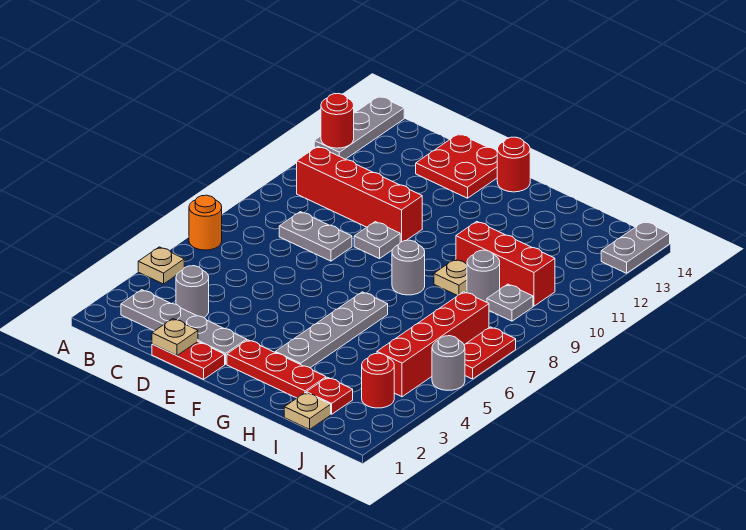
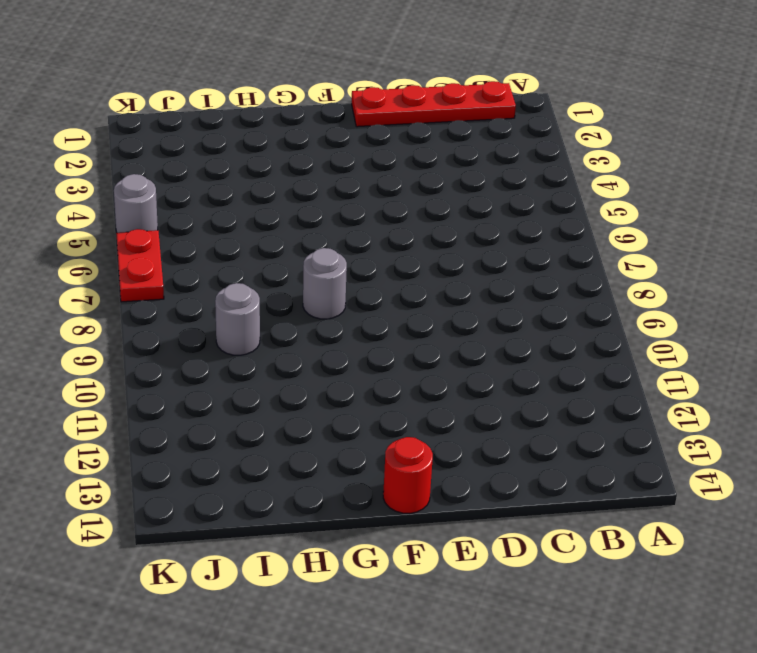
red plate B1:E1 level 1 -> red plate D1:E1 level 1
none -> tan plate A4 level 1
none -> orange round brick A6 level 1
none -> grey plate A12:A14 level 1

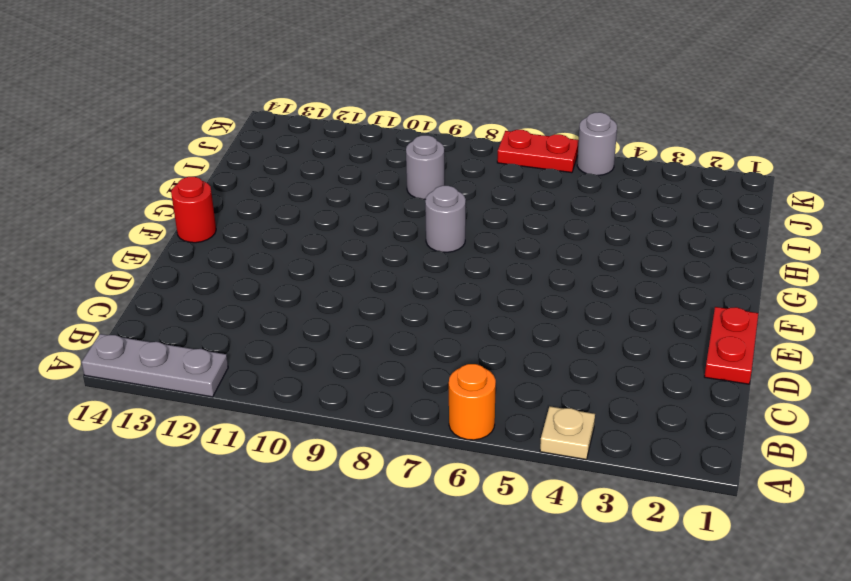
none -> grey plate B2:E2 level 1
none -> red brick B10:E10 level 1
none -> grey round brick C3 level 1

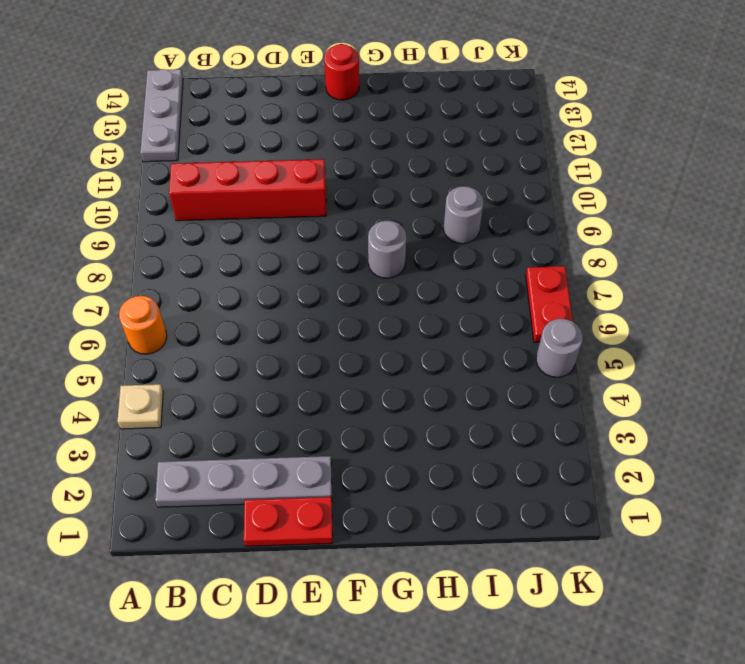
none -> grey round brick C3 level 1
none -> grey plate C8:D8 level 1
none -> red plate D13:E14 level 1

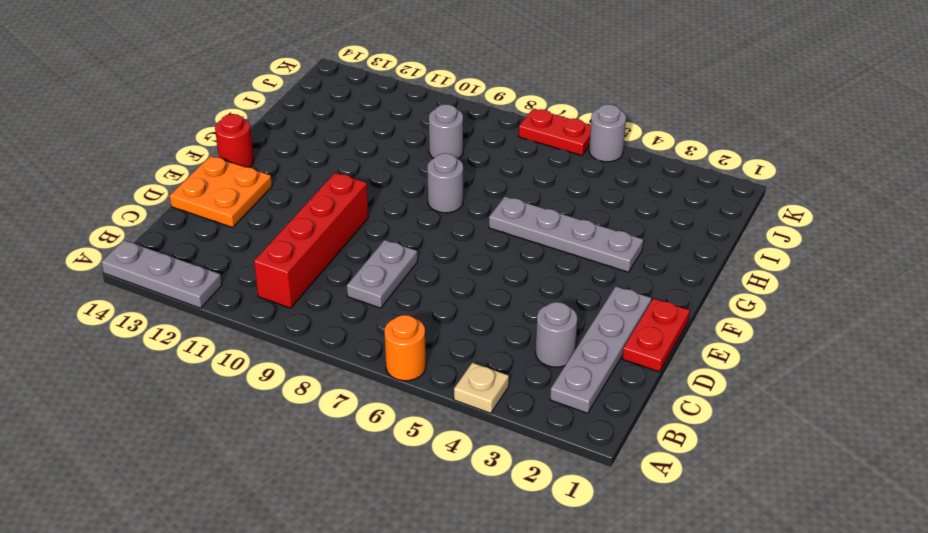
orange plate D13:E14 level 1 -> red plate D13:E14 level 1
none -> grey plate E9 level 1
none -> red plate F2:H2 level 1
none -> tan plate H9 level 1

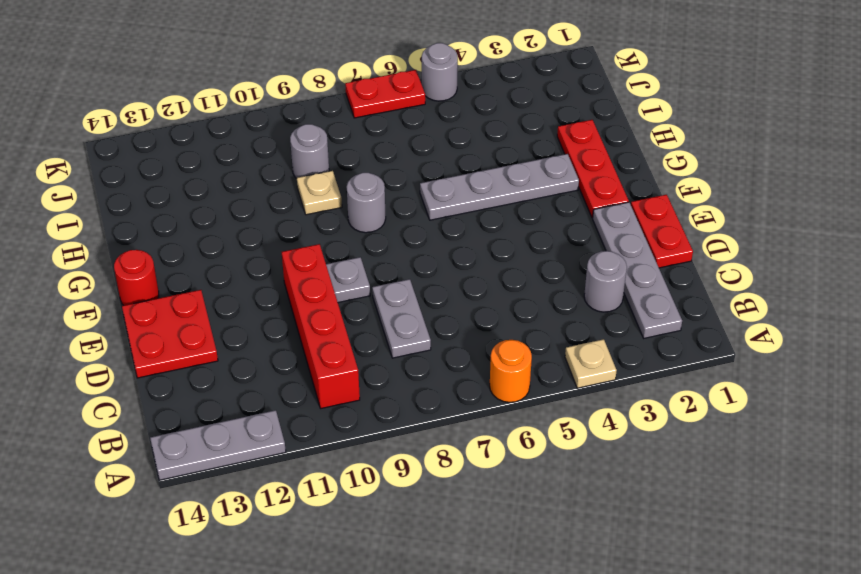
none -> red brick H10:J10 level 1
none -> tan plate I1 level 1
none -> red plate I2 level 1

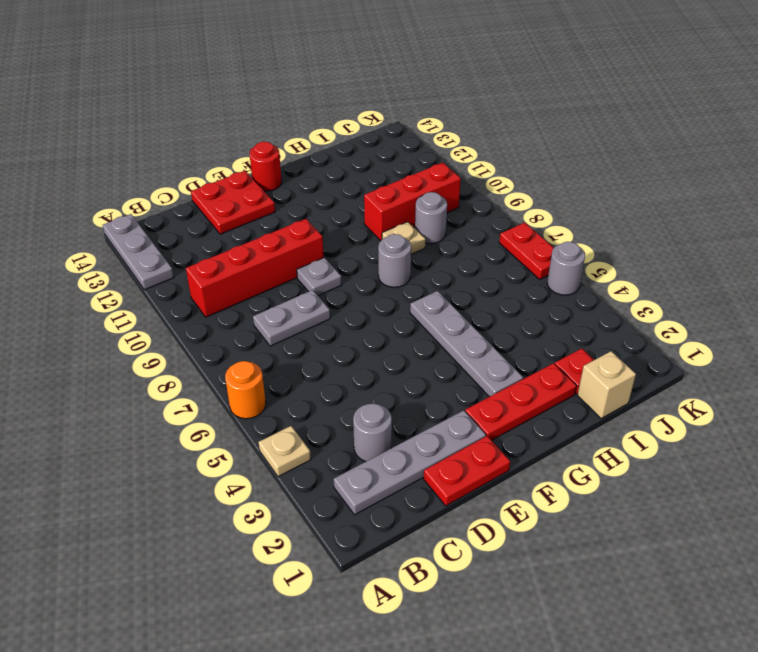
tan brick I1 level 1 -> tan plate I1 level 1
none -> red round brick J3 level 1
none -> red brick J4:J7 level 1
none -> grey plate J9 level 1

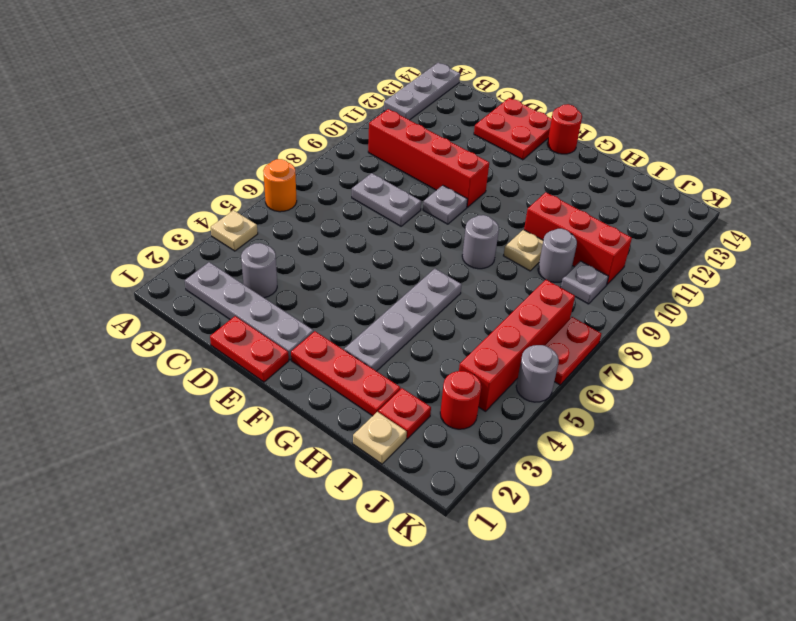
none -> grey plate K13:K14 level 1
none -> red round brick A12 level 2
none -> tan plate D1 level 2

